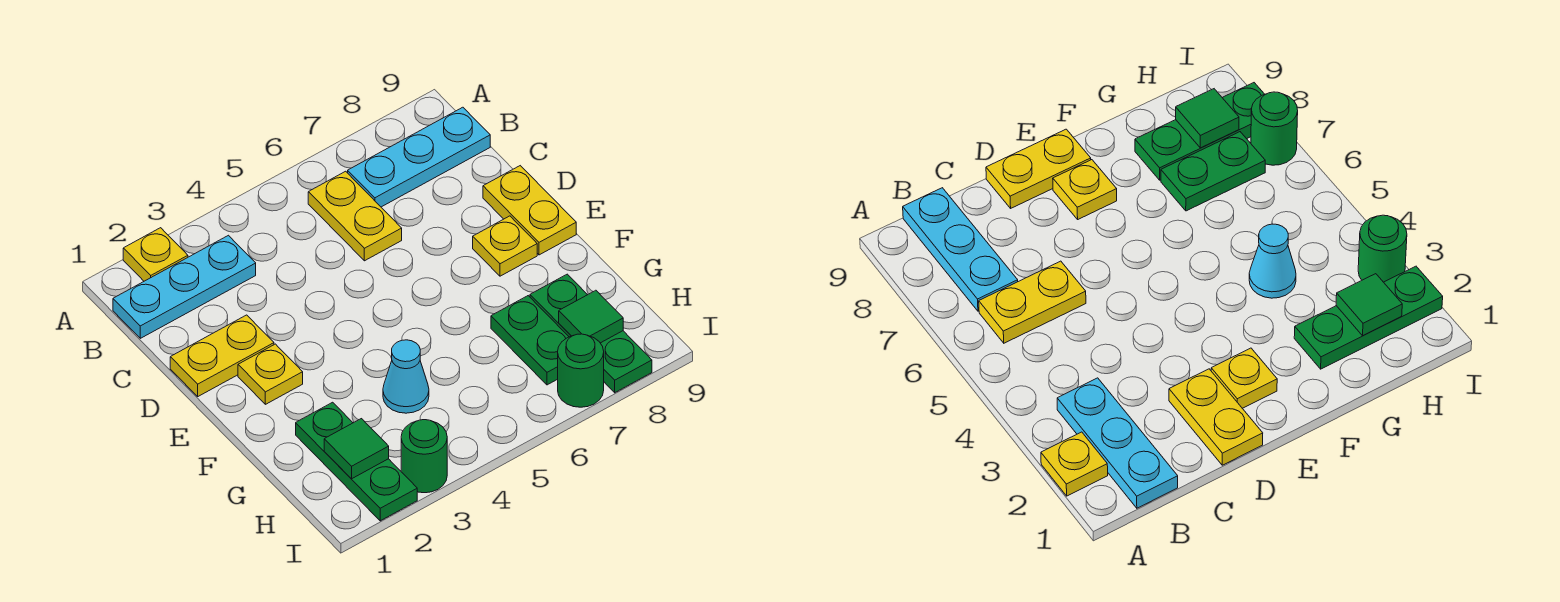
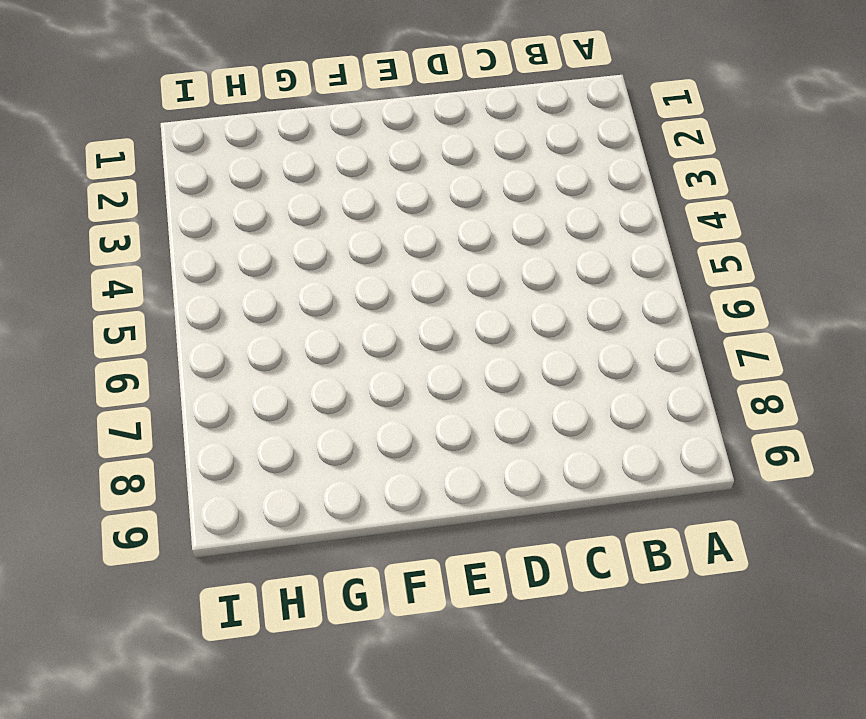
none -> yellow plate A2 level 1
none -> cyan plate B1:B3 level 1
none -> yellow plate B6:C6 level 1

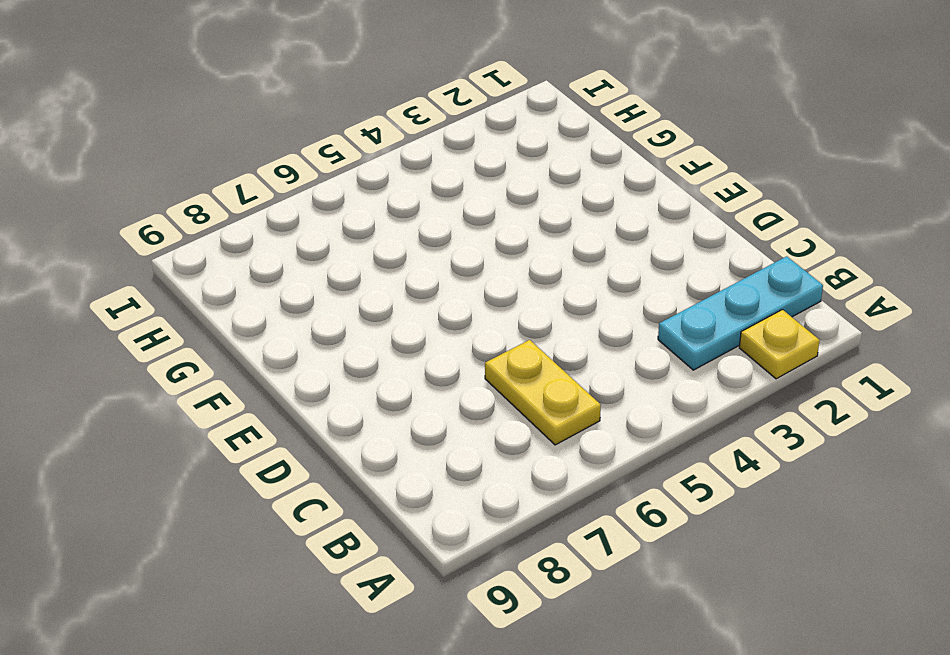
none -> cyan plate B7:B9 level 1
none -> yellow plate D1:D2 level 1
none -> yellow plate D9:E9 level 1

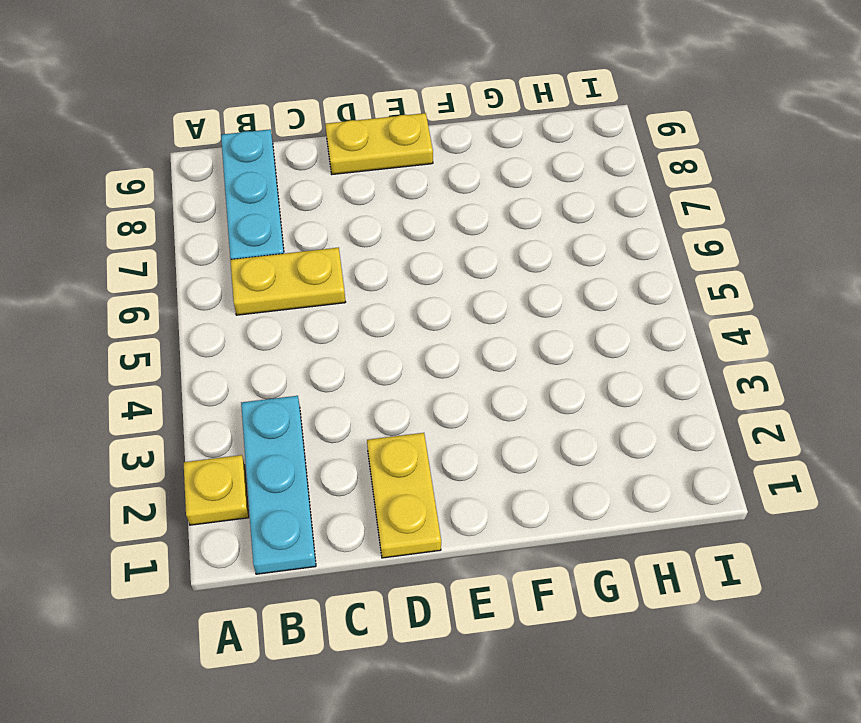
none -> yellow plate E2 level 1
none -> yellow plate E8 level 1
none -> green plate G2:I2 level 1

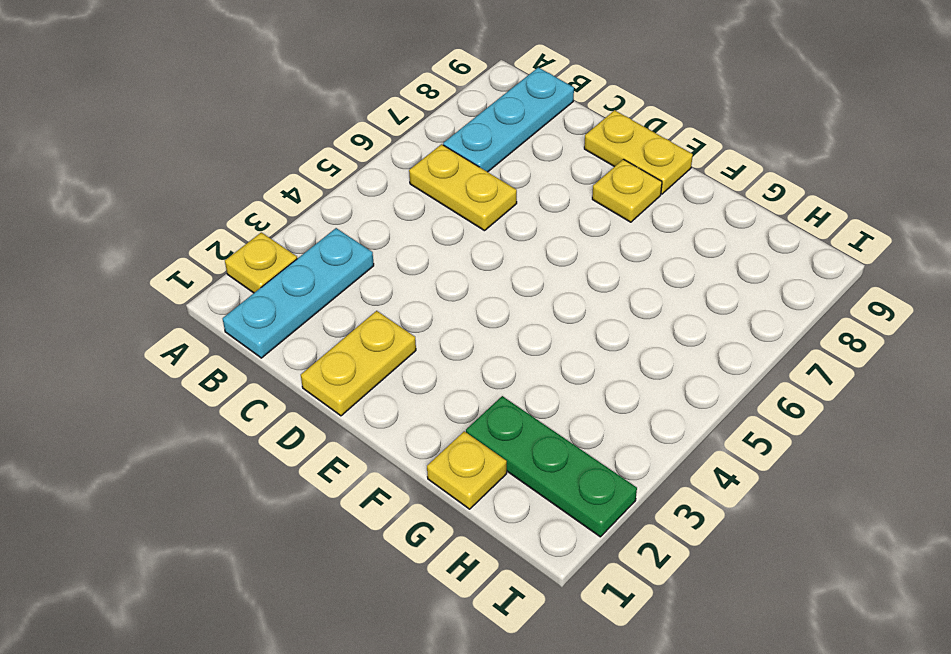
yellow plate G1 level 1 -> yellow plate E2 level 1
none -> cyan cone G4 level 1
none -> green plate G7:H7 level 1
none -> green plate G8:I8 level 1

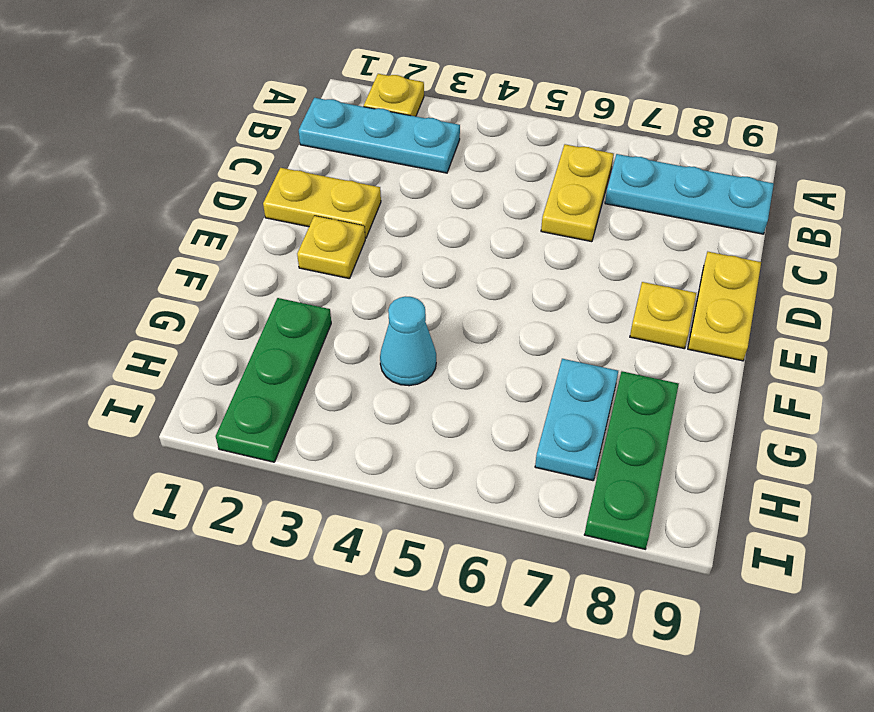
cyan plate G7:H7 level 1 -> green plate G7:H7 level 1
none -> green round brick I3 level 1
none -> green round brick I7 level 1
none -> green tile H2 level 2

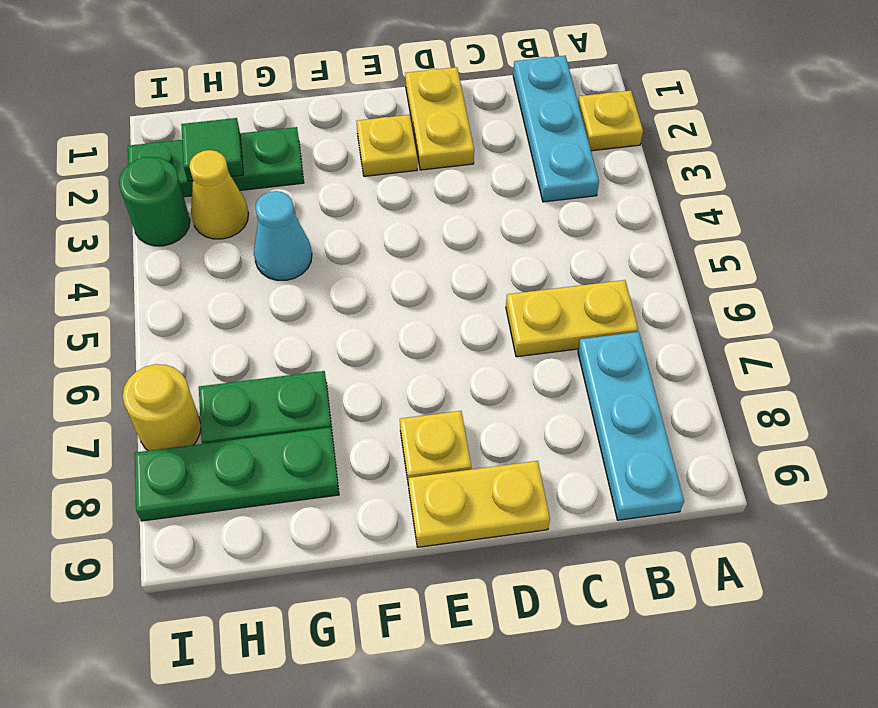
yellow cone H3 level 1 -> none
yellow round brick I7 level 1 -> green round brick I7 level 1
none -> green tile H8 level 2

